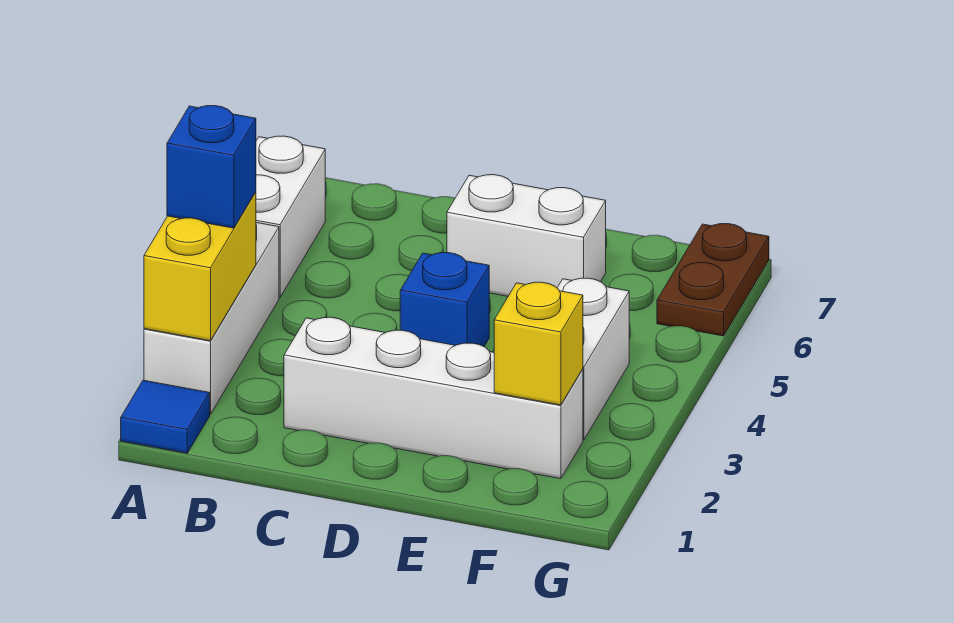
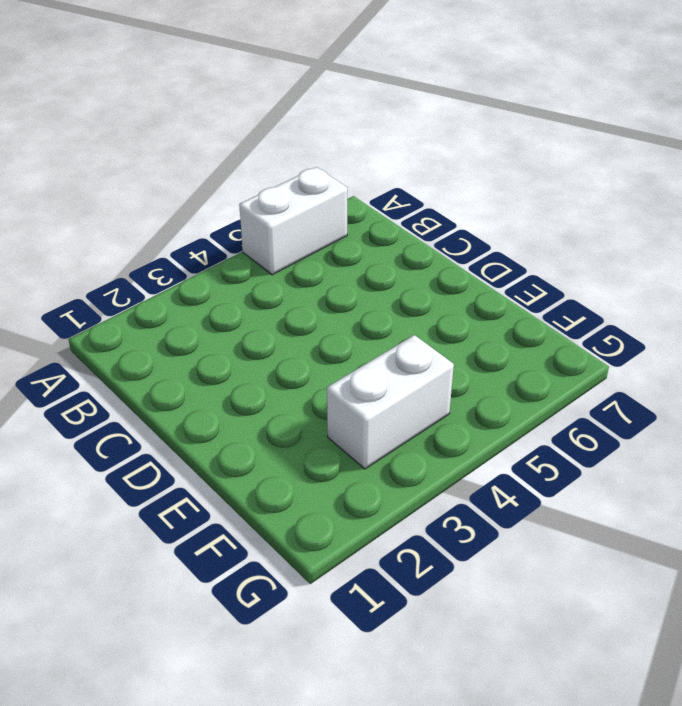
none -> blue tile A1 level 1
none -> white brick A2:A4 level 1

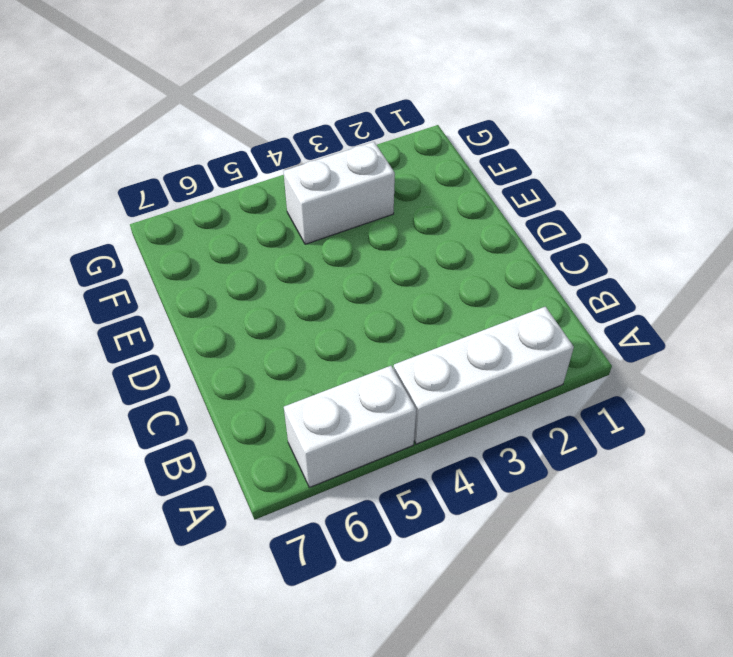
none -> blue tile A1 level 1
none -> white brick C2:F2 level 1

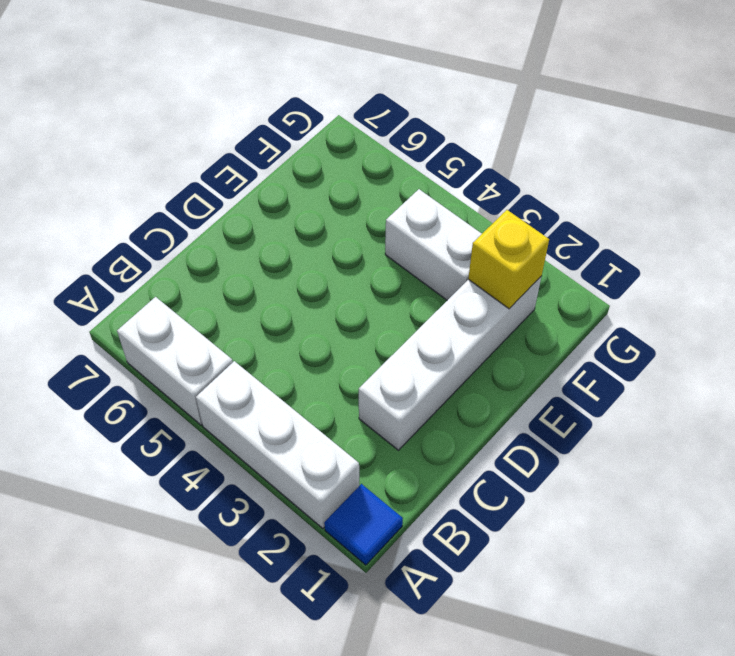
none -> blue brick D4 level 1
none -> white brick D6:E6 level 1

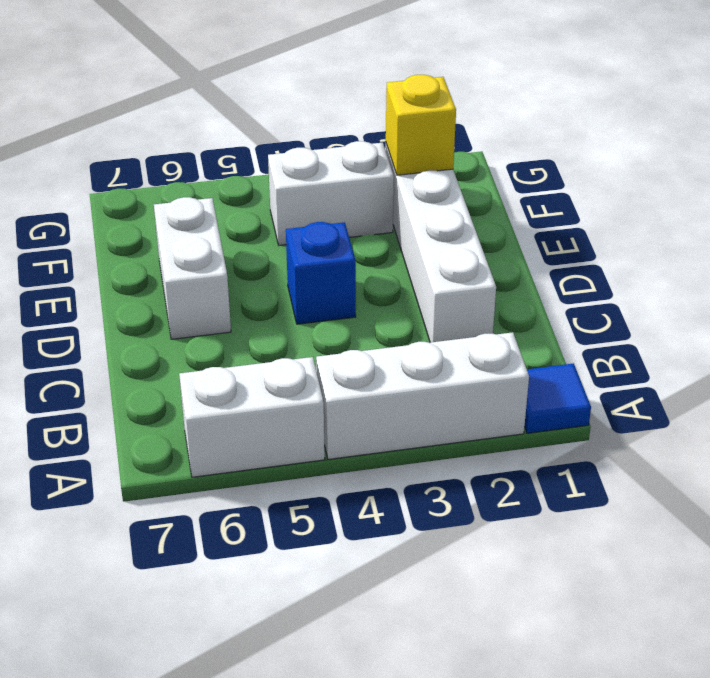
none -> brown plate G6:G7 level 1
none -> yellow brick A2:A3 level 2

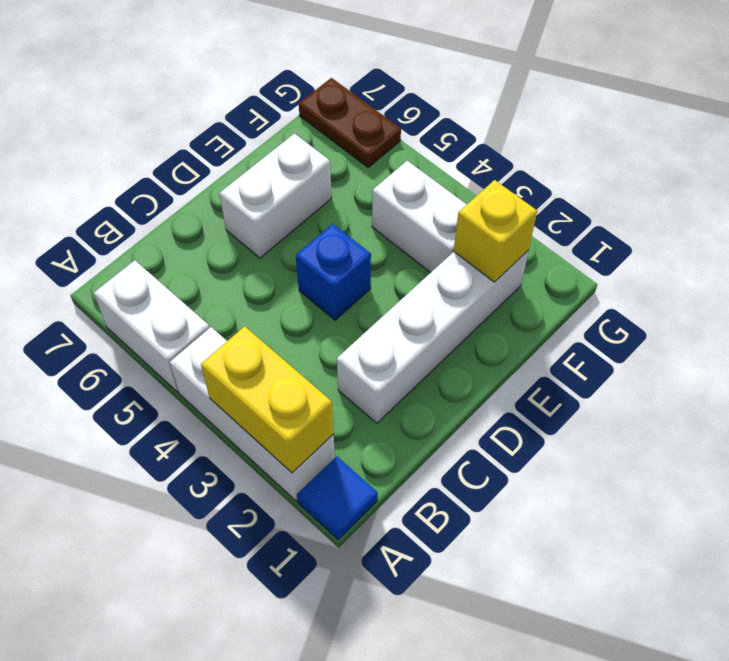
none -> blue brick A3 level 3

